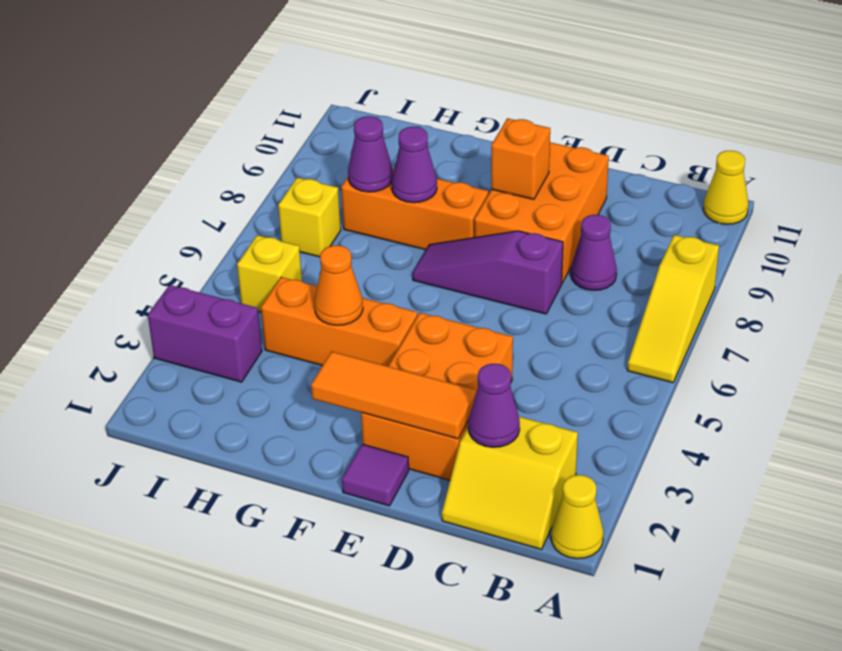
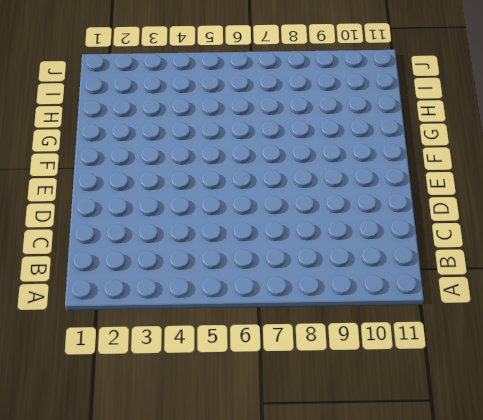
none -> yellow cone A1 level 1
none -> yellow slope A6:A8 level 1 top 8
none -> yellow cone A11 level 1

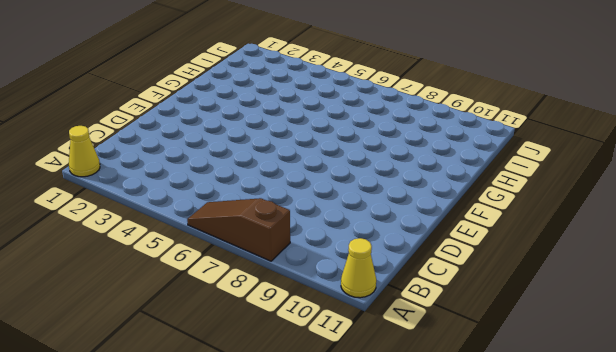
brown slope A6:A8 level 1 top 8 -> yellow slope A6:A8 level 1 top 8
none -> yellow slope B1:C2 level 1 top 2
none -> purple cone C8 level 1
none -> orange brick D2:E4 level 1

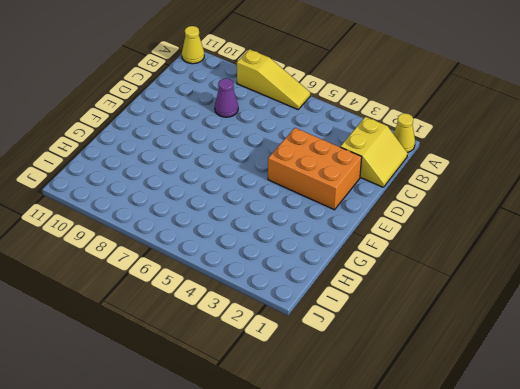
none -> purple slope D7:F7 level 1 top D
none -> orange brick D8:E10 level 1
none -> purple tile E1 level 1

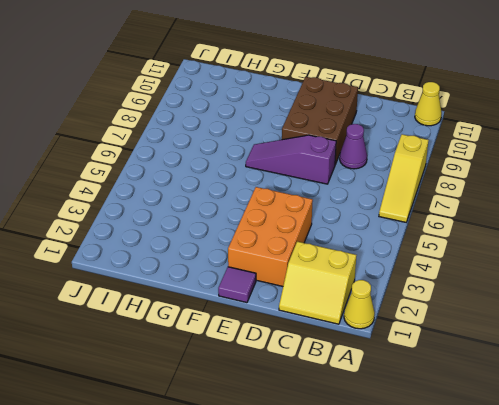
brown brick D8:E10 level 1 -> orange brick D8:E10 level 1
none -> orange brick F4:H4 level 1
none -> orange brick F8:H8 level 1
none -> purple brick I3:J3 level 1

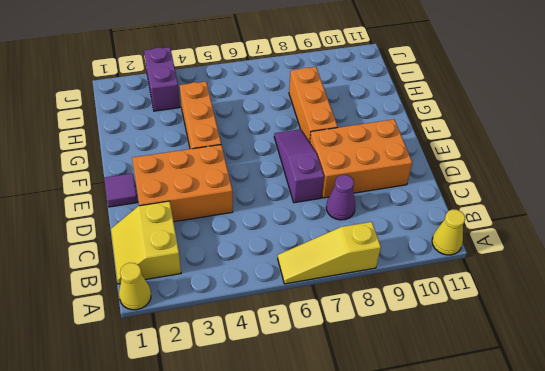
none -> yellow brick I5 level 1
none -> yellow brick I7 level 1
none -> purple cone C2 level 2

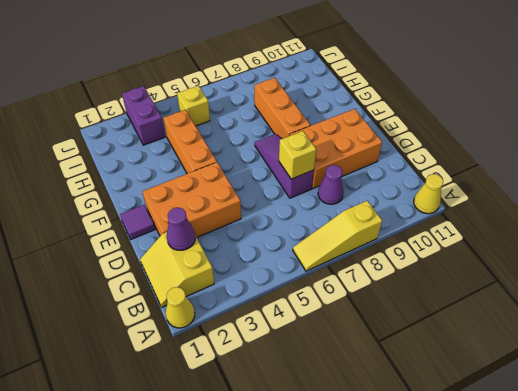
yellow brick D7 level 2 -> yellow brick I7 level 1
none -> orange tile D2:F2 level 2
none -> orange brick E9 level 2
none -> orange cone G4 level 2

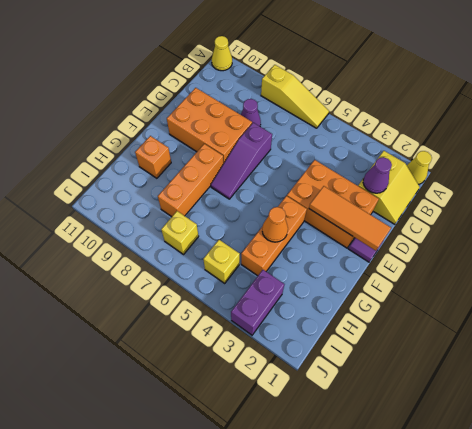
orange tile E1:E3 level 2 -> orange tile D2:F2 level 2
orange brick G10 level 1 -> orange brick E9 level 2
none -> purple cone G8 level 2
none -> purple cone H8 level 2

